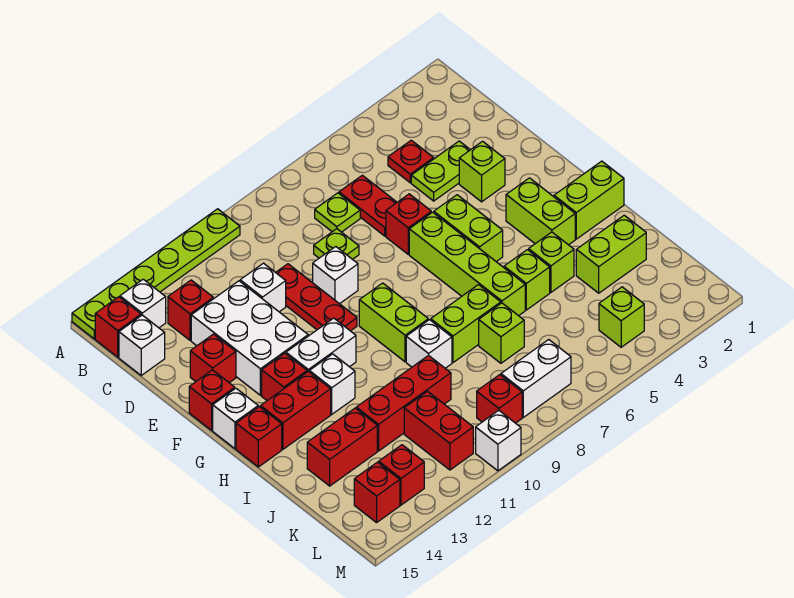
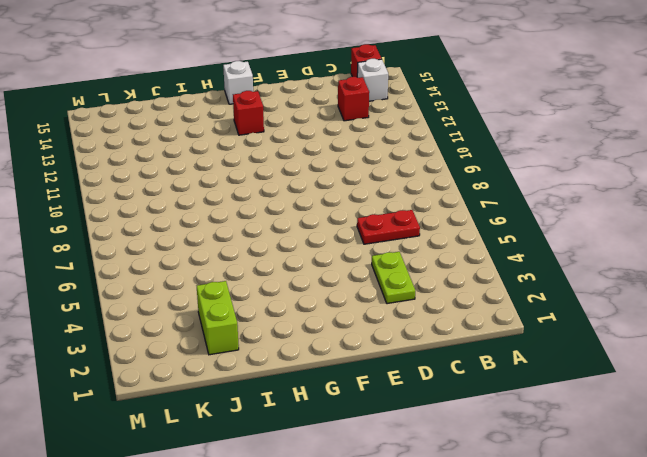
none -> lime plate A10:A15 level 1
none -> red plate C4 level 1
none -> lime plate C7 level 1
none -> white brick C15 level 1

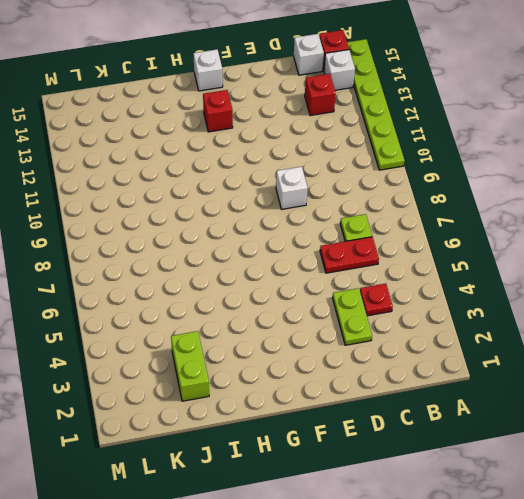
none -> lime plate D8 level 1
none -> red plate D10:F10 level 1
none -> white brick D11 level 1
none -> white brick D12:F13 level 1

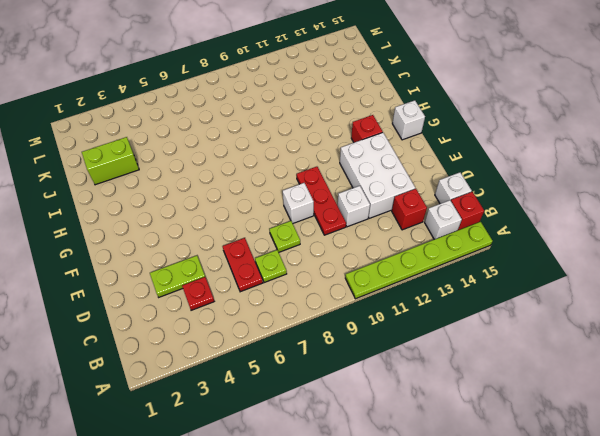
none -> lime brick E3 level 1
none -> red brick E6 level 1
none -> red brick E14 level 1
none -> lime brick F5:G5 level 1

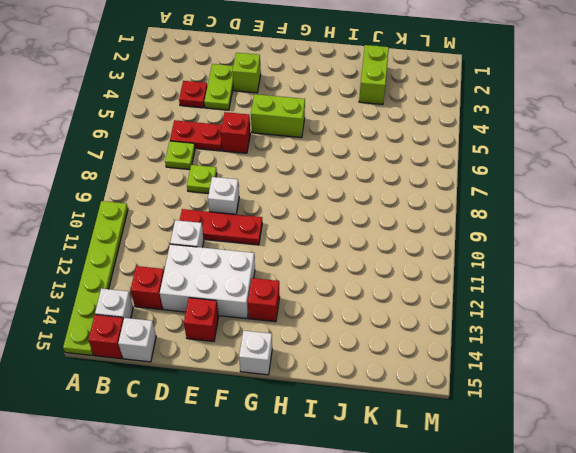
none -> lime brick F6:I6 level 1
none -> red brick F15 level 1
none -> lime brick G3:H3 level 1
none -> lime brick G9:H9 level 1

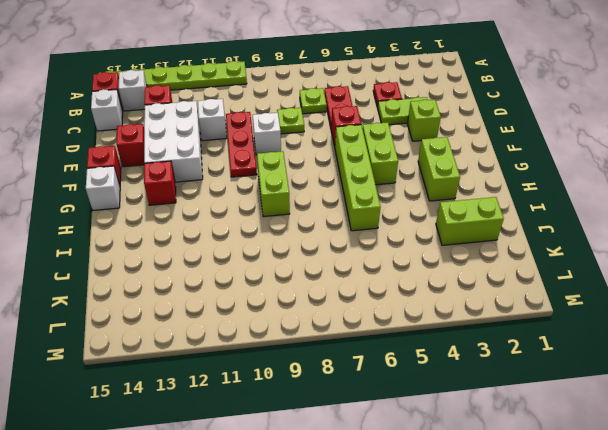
none -> white brick G11:G12 level 1
none -> lime brick H1:H2 level 1
none -> white brick H12 level 1
none -> red brick H13:H14 level 1

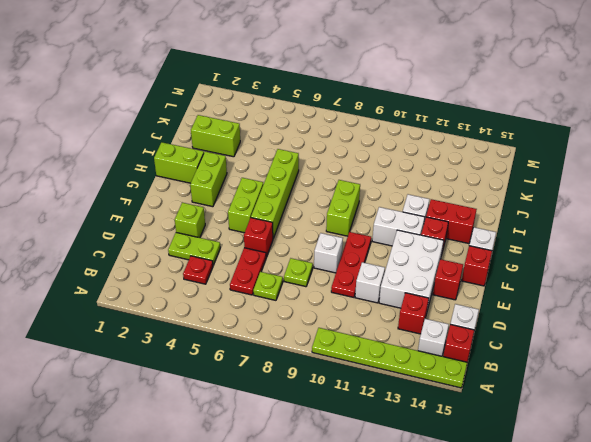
none -> red brick H15 level 1
none -> lime brick I4 level 1
none -> lime brick I5 level 1
none -> lime brick I7:I8 level 1

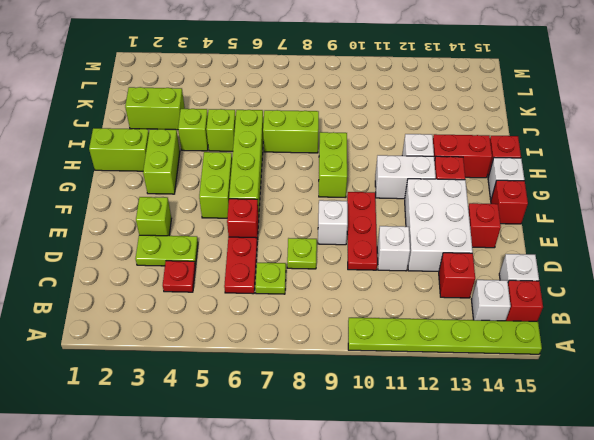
none -> white brick I9 level 1
none -> lime brick J7 level 1
none -> red brick J10:J12 level 1
none -> red brick J13:J14 level 1

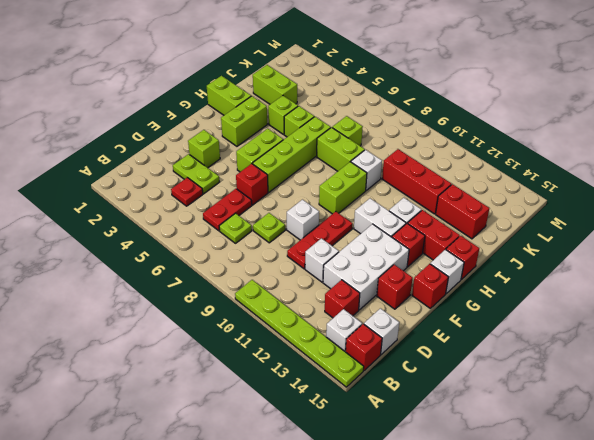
none -> red brick K11:L11 level 1
none -> lime brick L4 level 1
none -> white brick L7:L8 level 1
none -> red brick L9 level 1

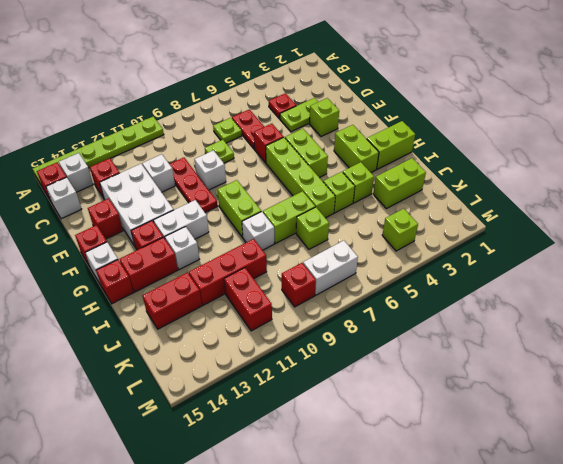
none -> red brick L13 level 1
none -> red brick L14 level 1
none -> white brick M10 level 1

